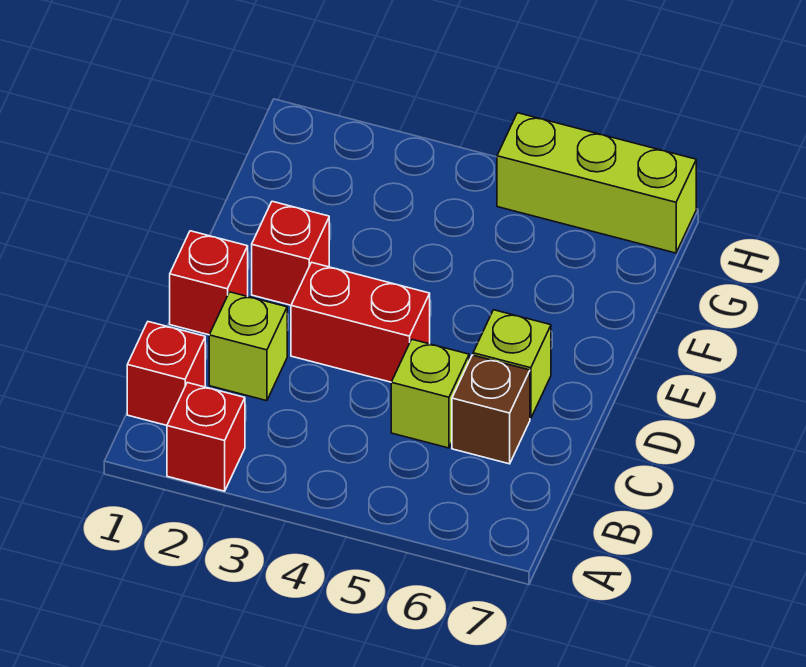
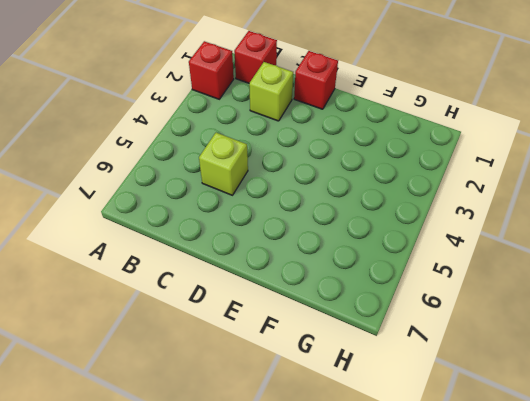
none -> brown brick C6 level 1
none -> red brick D3:D4 level 1

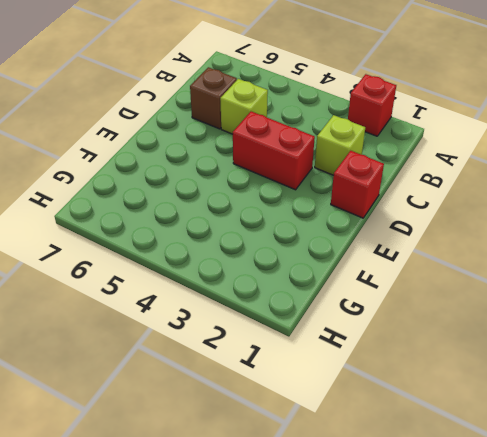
none -> red brick B1 level 1
none -> lime brick D6 level 1

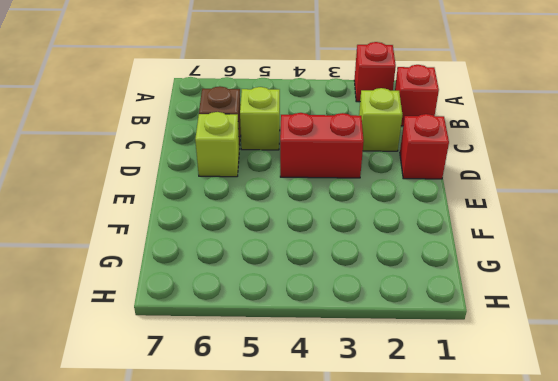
none -> red brick E2 level 1
none -> lime brick H5:H7 level 1

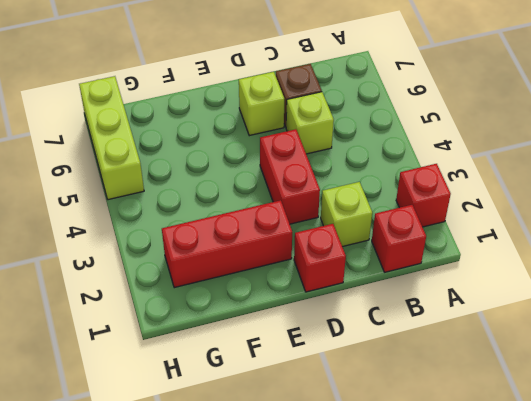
red brick E2:G2 level 1 -> red brick E2 level 1

